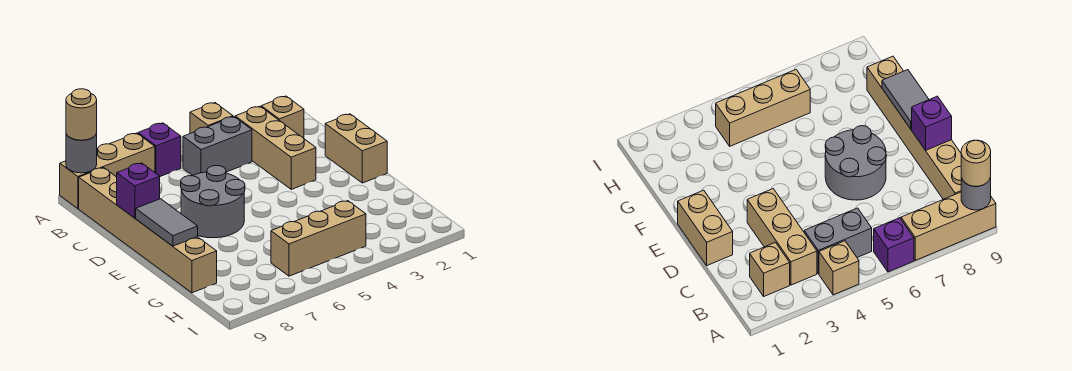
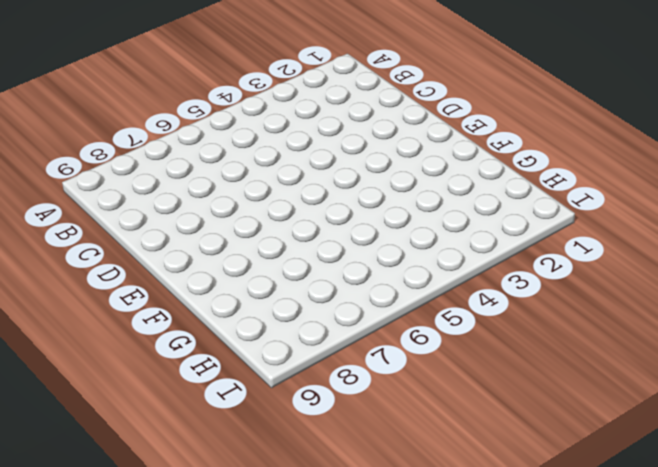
none -> tan brick A4 level 1
none -> purple brick A6 level 1
none -> tan brick A7:A9 level 1

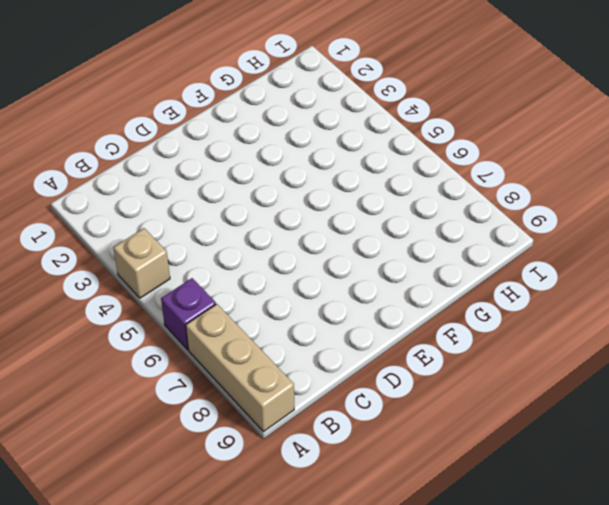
none -> tan brick B2 level 1
none -> tan brick B3:D3 level 1
none -> grey brick B4:B5 level 1

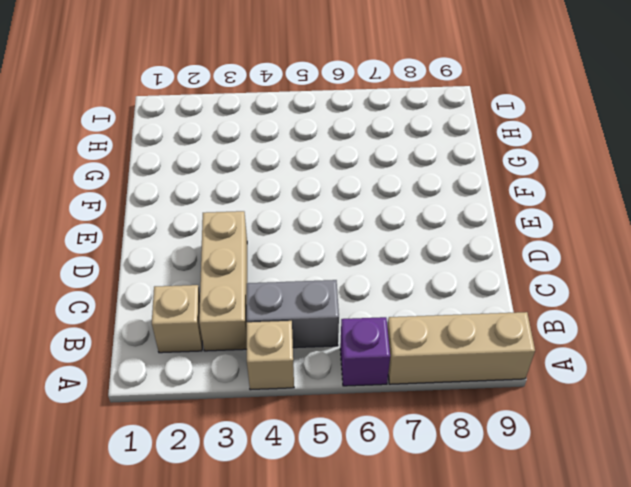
none -> tan brick B9:G9 level 1
none -> tan brick D1:E1 level 1
none -> grey round brick D6:E7 level 1

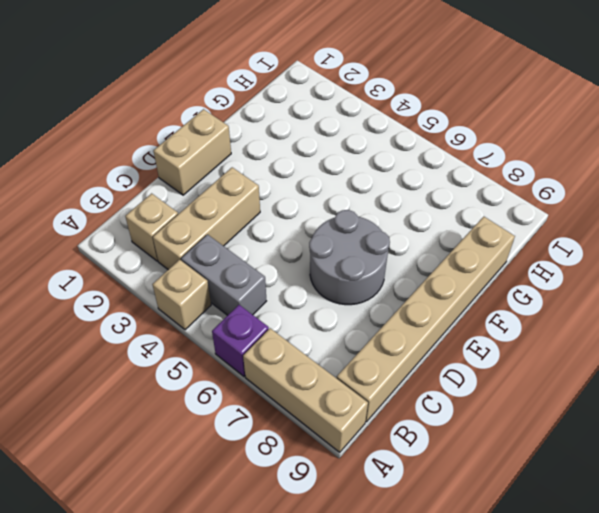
none -> tan brick H4:H6 level 1
none -> grey round brick A9 level 2
none -> purple brick D9 level 2

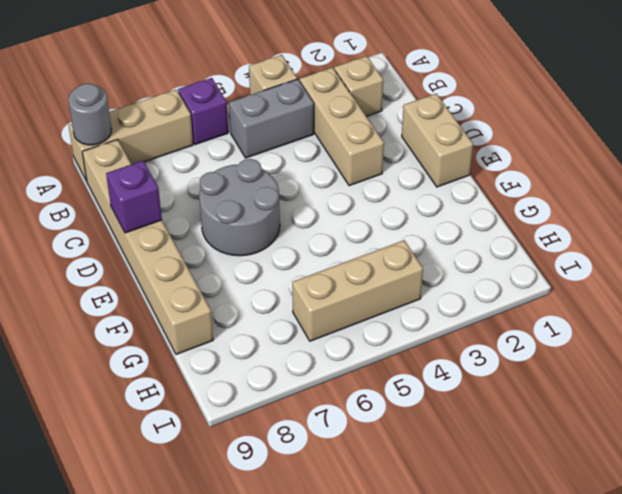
none -> grey tile E9:F9 level 2
none -> tan round brick A9 level 3

